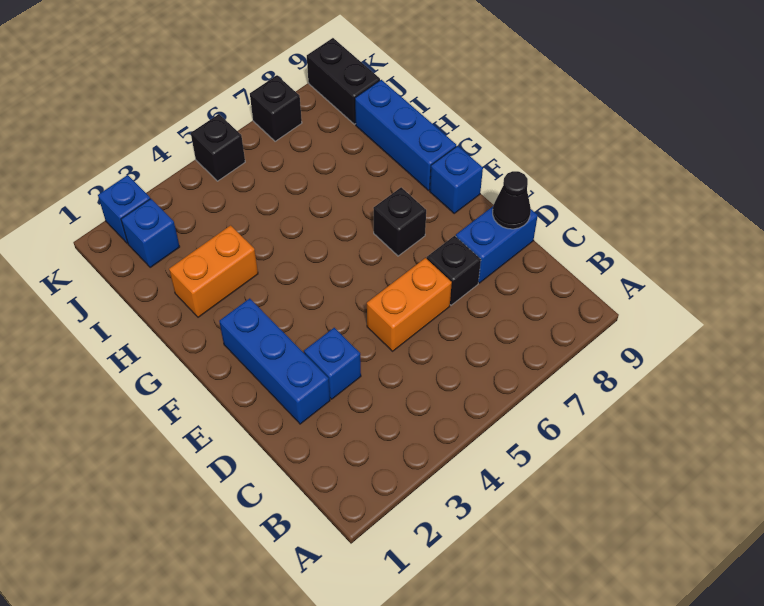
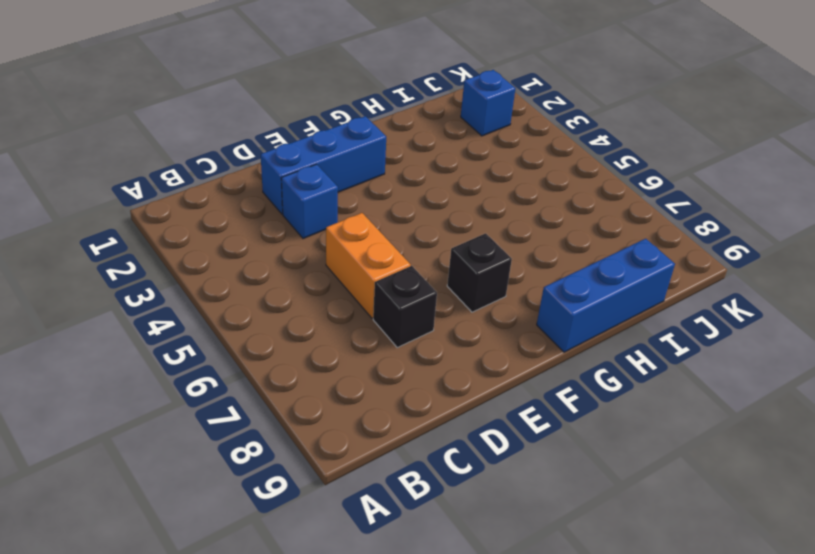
none -> blue brick D8:D9 level 1
none -> blue brick F9 level 1
none -> orange brick H2:H3 level 1

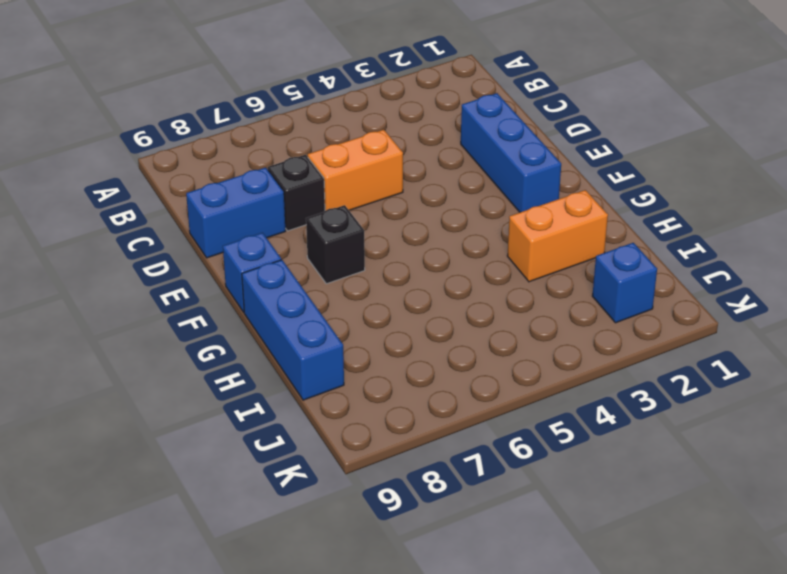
none -> blue brick D3 level 1
none -> black brick J9:K9 level 1
none -> blue brick K2 level 1

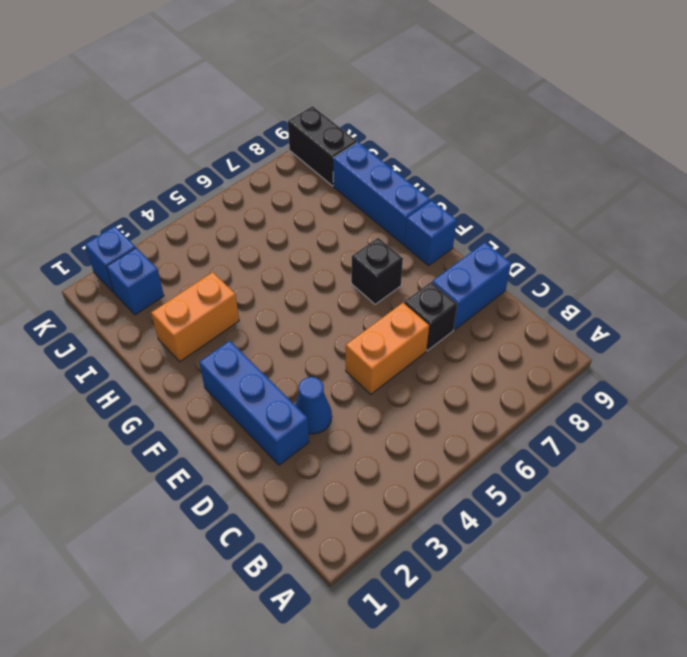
blue cone D3 level 1 -> blue brick D3 level 1
none -> black brick K5 level 1
none -> black brick K7 level 1
none -> black cone D9 level 2

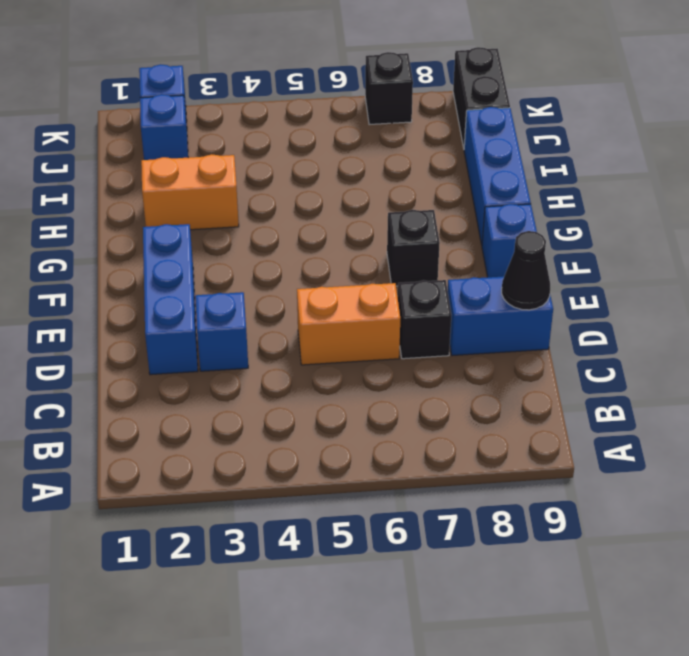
none -> black brick K5 level 1

